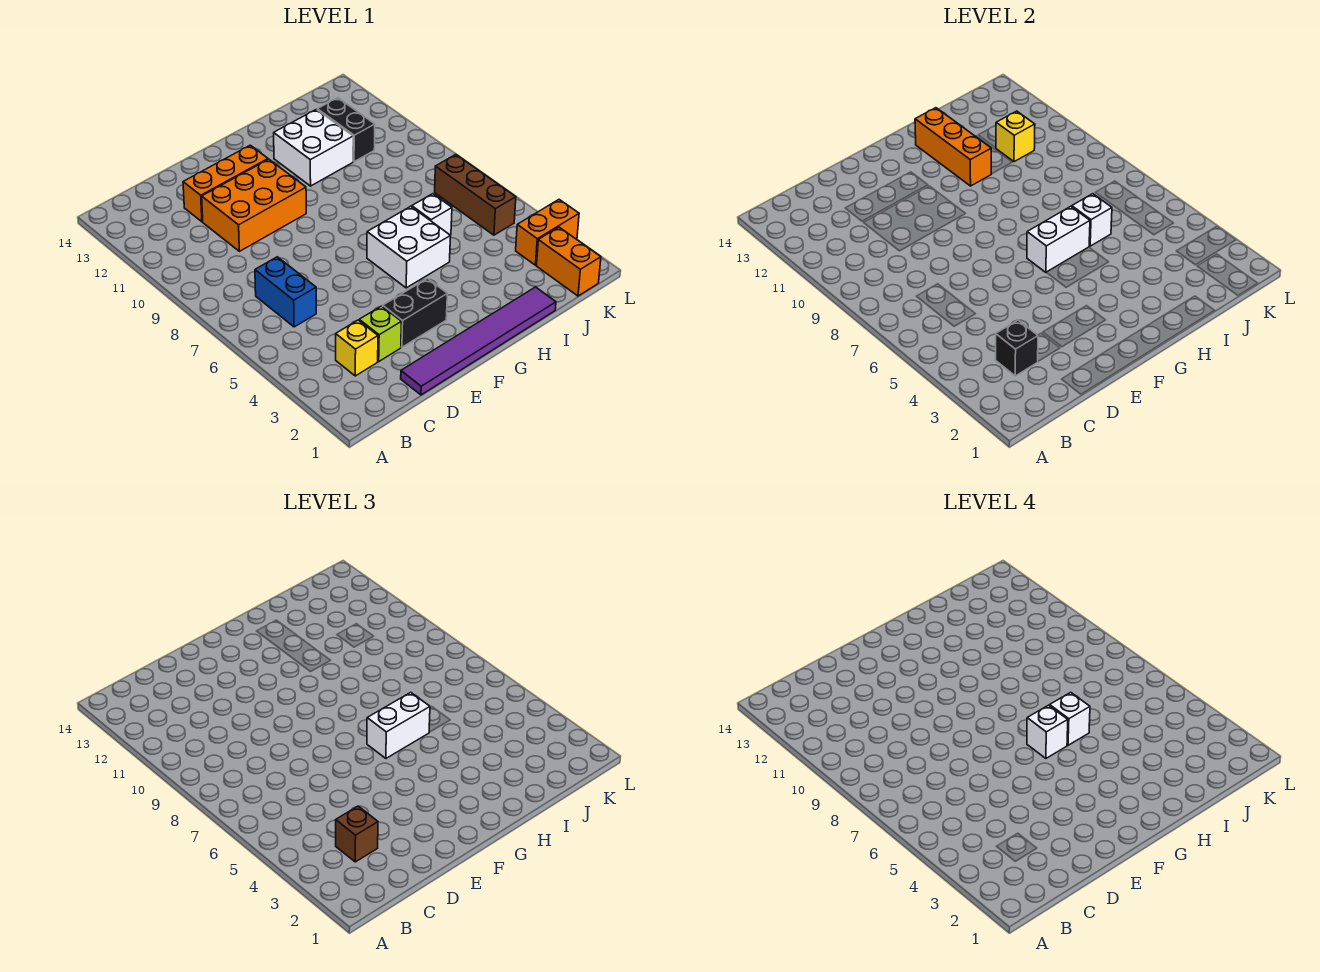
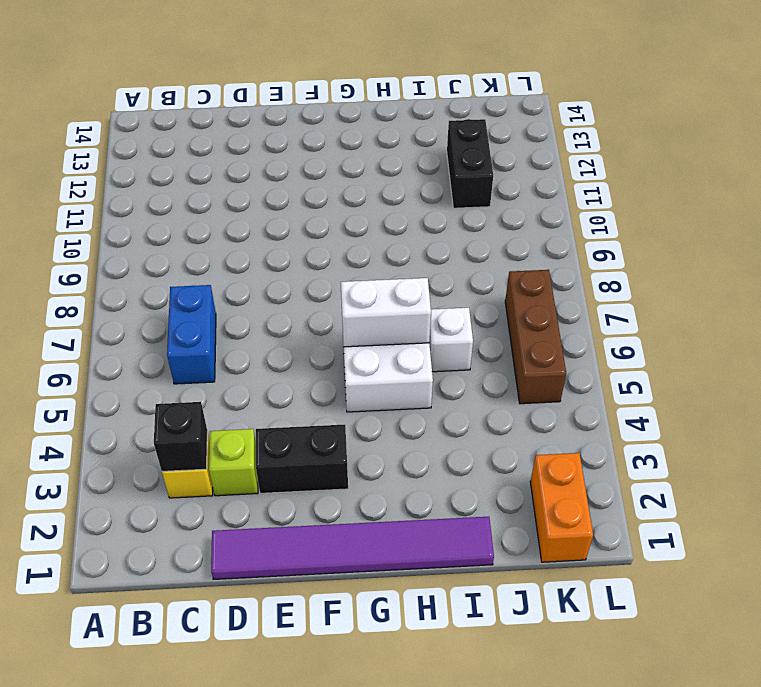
none -> orange brick D10:F11 level 1
none -> orange brick D12:F12 level 1
none -> white brick H11:I12 level 1

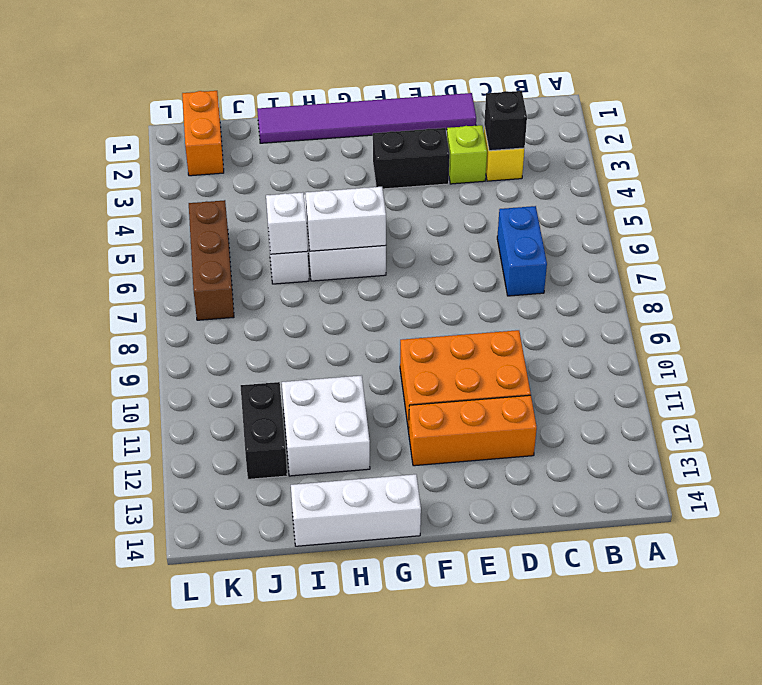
white brick G14:I14 level 1 -> none
none -> orange brick K3:L3 level 1
none -> orange brick H11:H13 level 2
none -> yellow brick J11 level 2

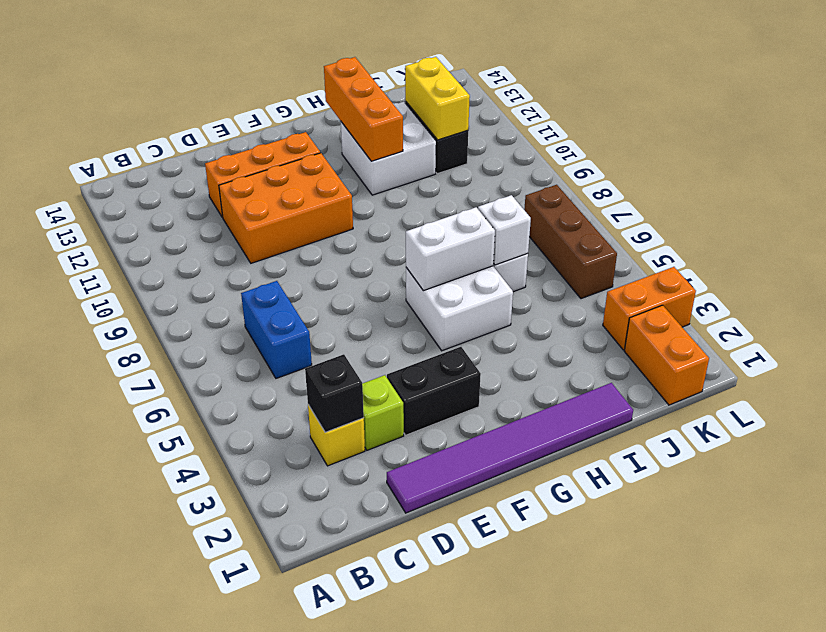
yellow brick J11:J12 level 2 -> yellow brick J11 level 2
none -> brown brick C3 level 3
none -> white brick G6:H6 level 3
none -> white brick G6 level 4

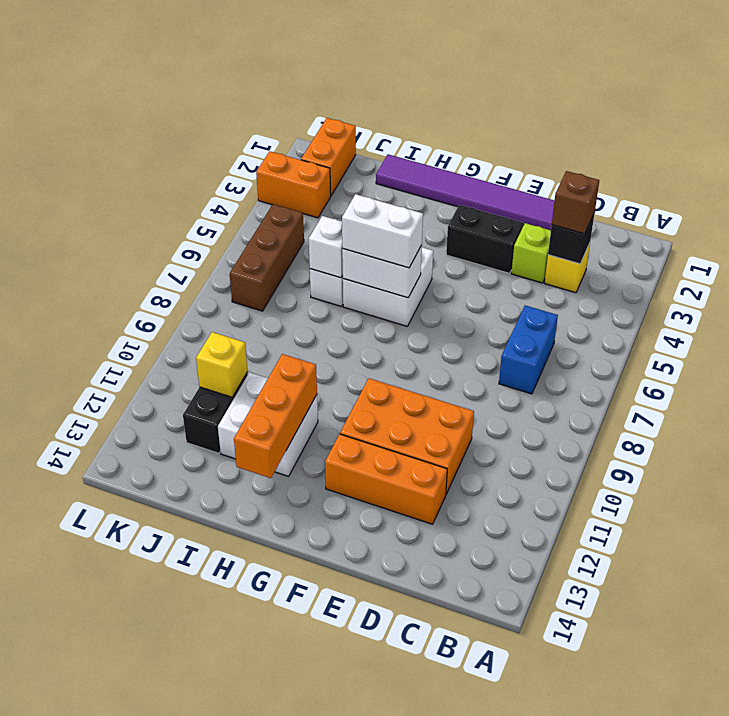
none -> white brick G6 level 4
none -> white brick H6 level 4

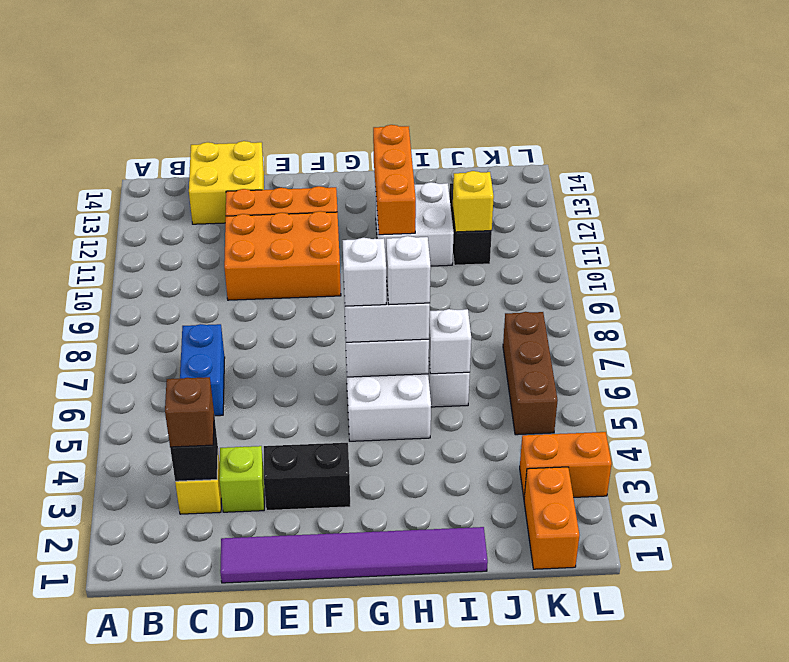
yellow brick C13:D14 level 1 -> none

